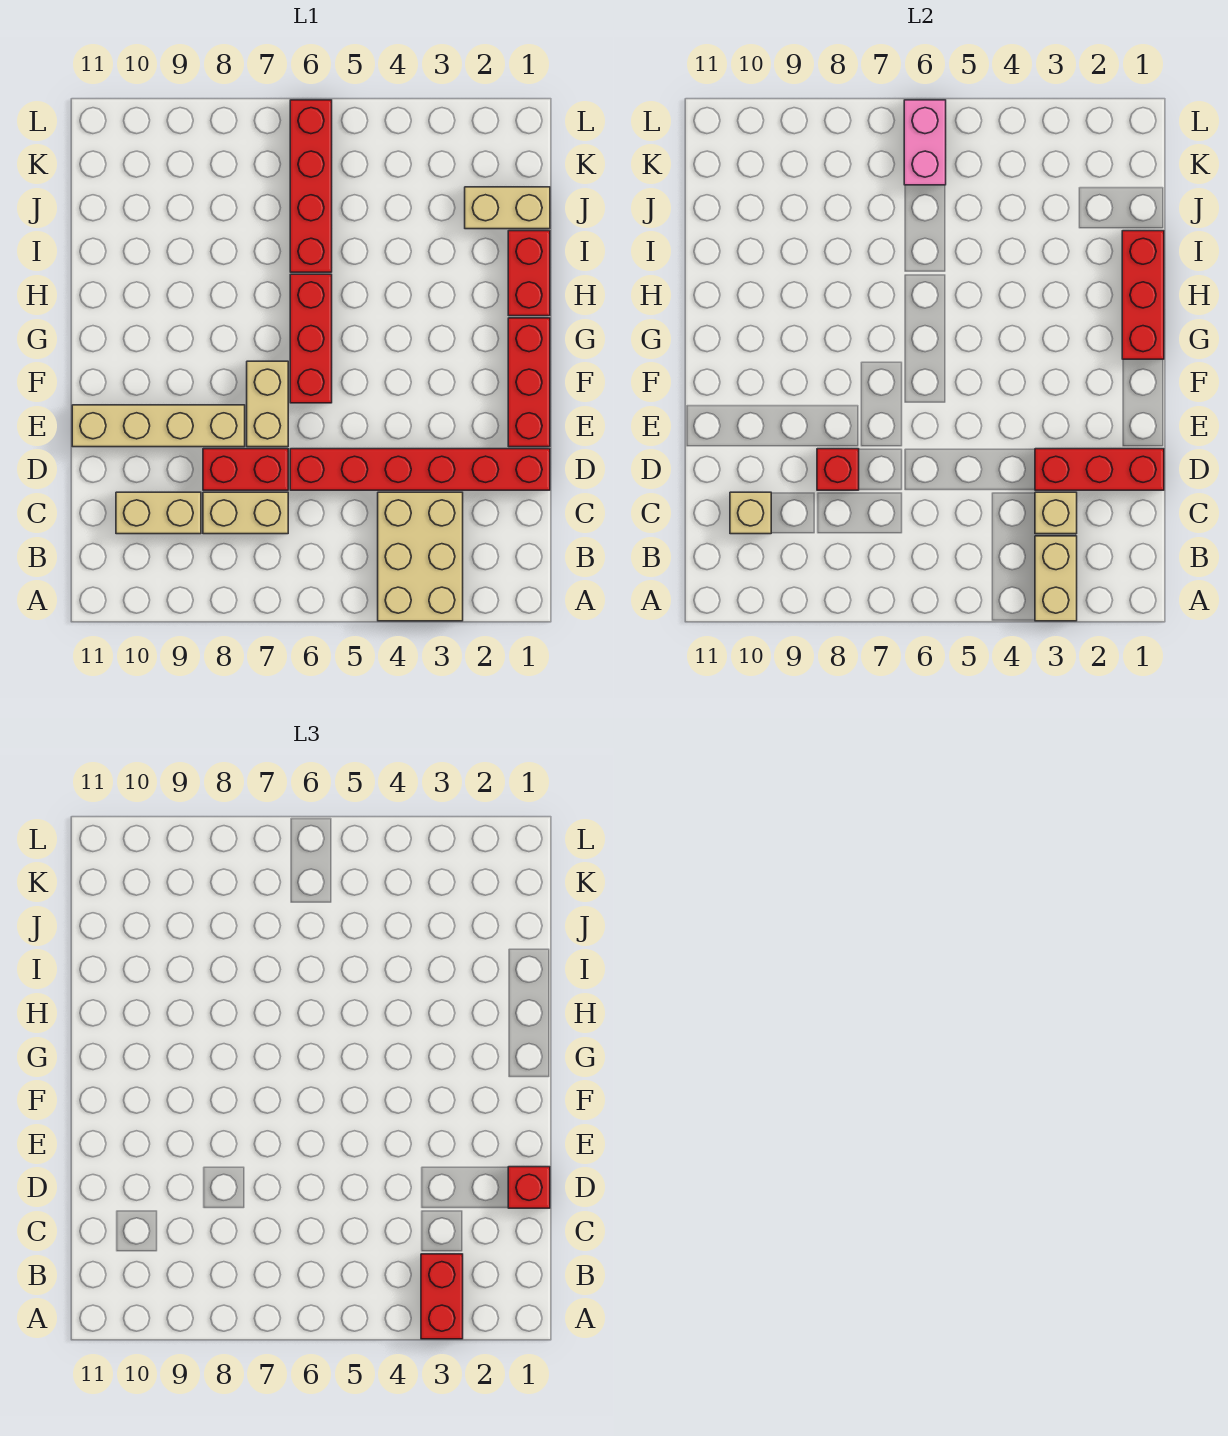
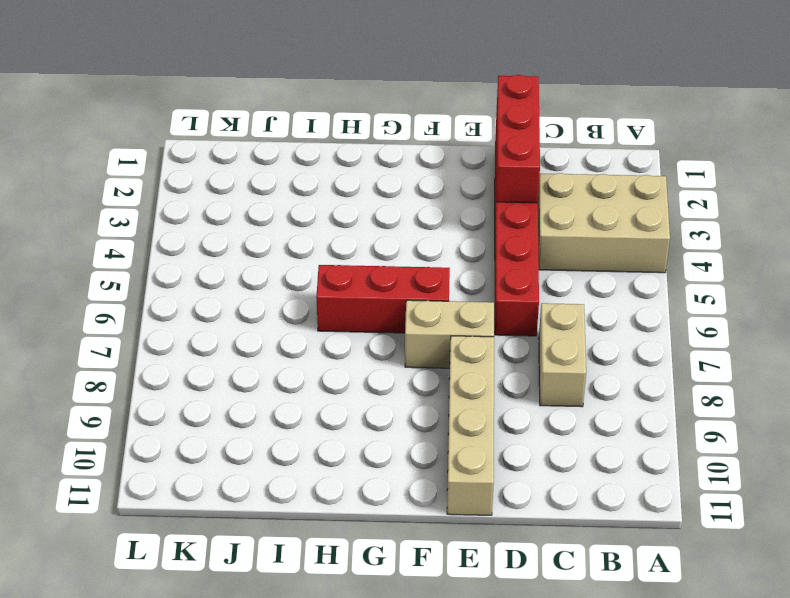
none -> tan brick C9:C10 level 1
none -> red brick D7:D8 level 1
none -> red brick E1:G1 level 1

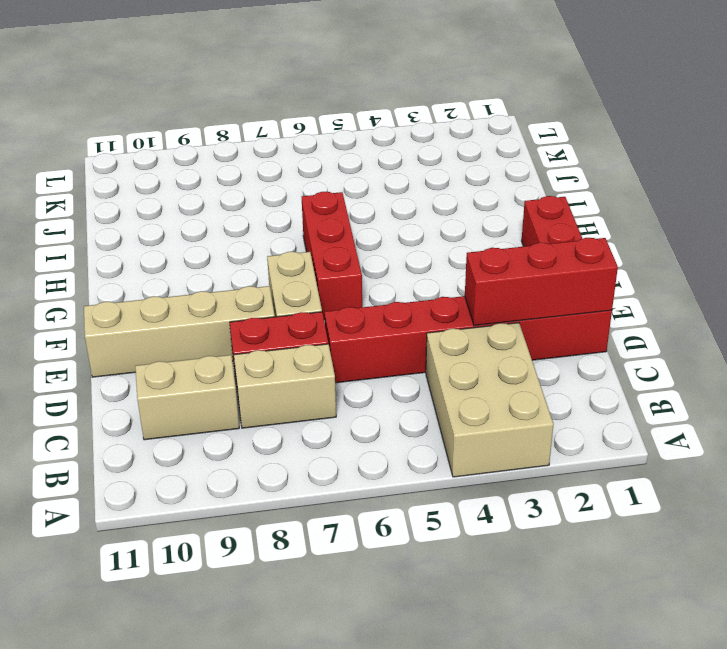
none -> red brick H1:I1 level 1
none -> red brick I6:L6 level 1
none -> tan brick J1:J2 level 1

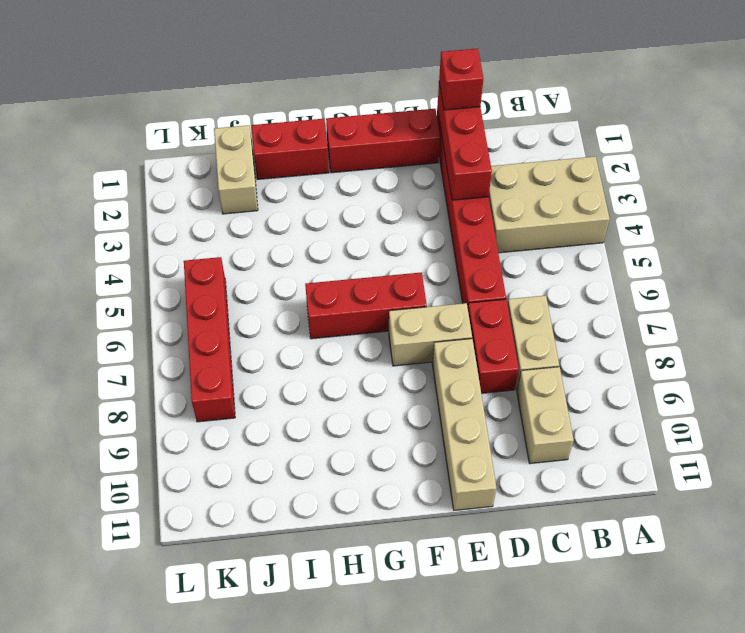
red brick K5:K8 level 1 -> red brick I6:L6 level 1
none -> tan brick A3:B3 level 2
none -> tan brick C3 level 2
none -> tan brick C10 level 2

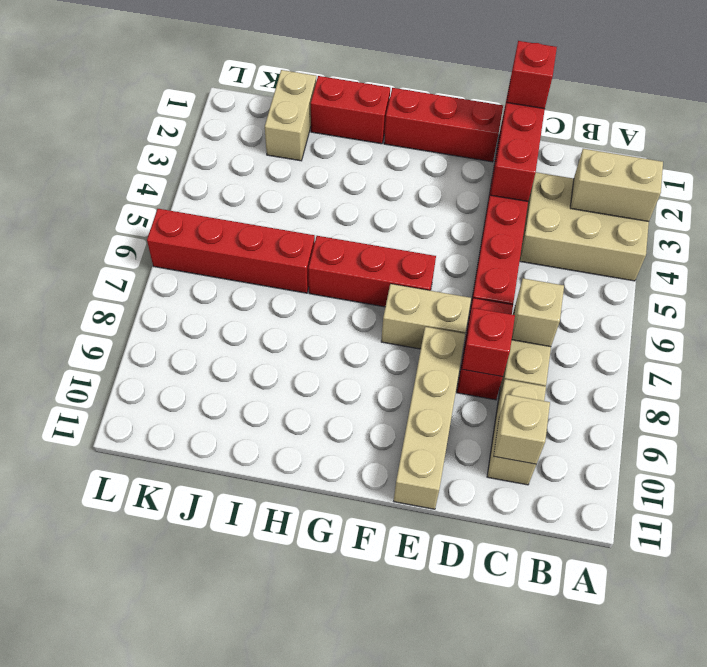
tan brick C7 level 2 -> tan brick C3 level 2
none -> red brick G1:I1 level 2
none -> pink brick K6:L6 level 2
none -> red brick A3:B3 level 3

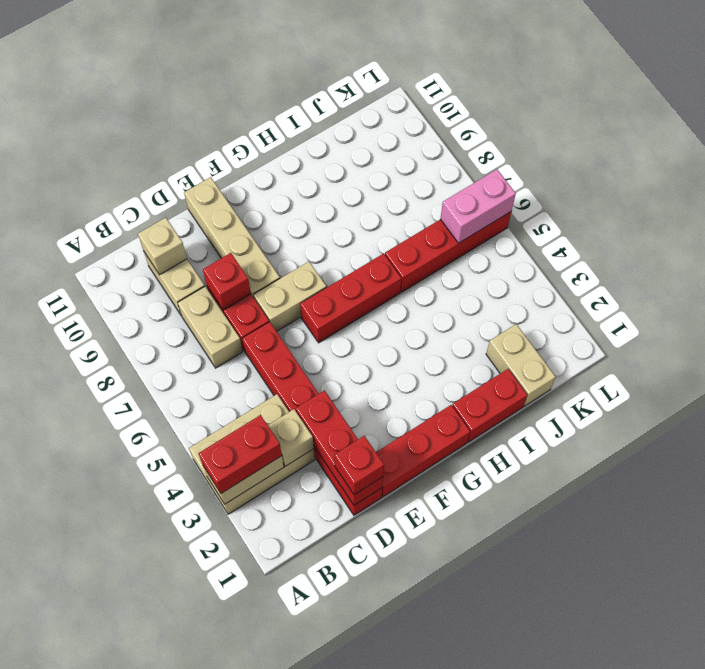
none -> red brick G1:I1 level 2

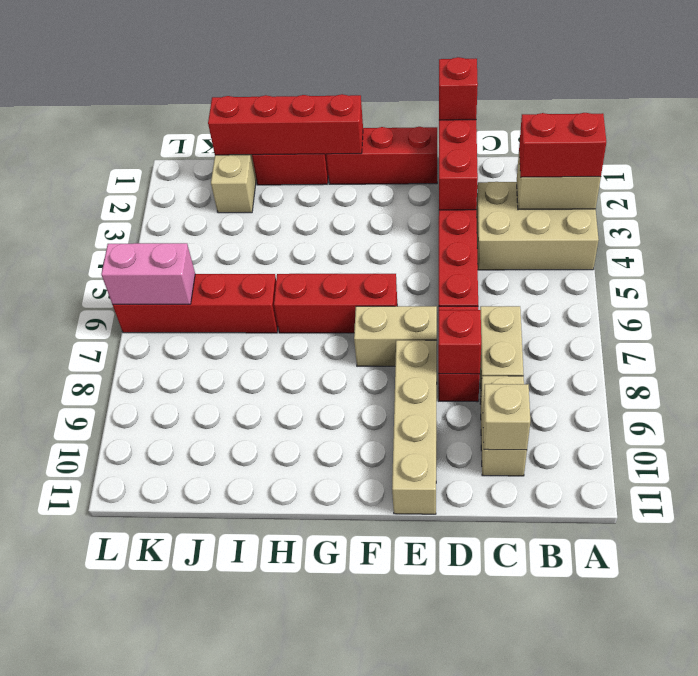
red brick G1:J1 level 2 -> red brick G1:I1 level 2
none -> tan brick C3 level 2

